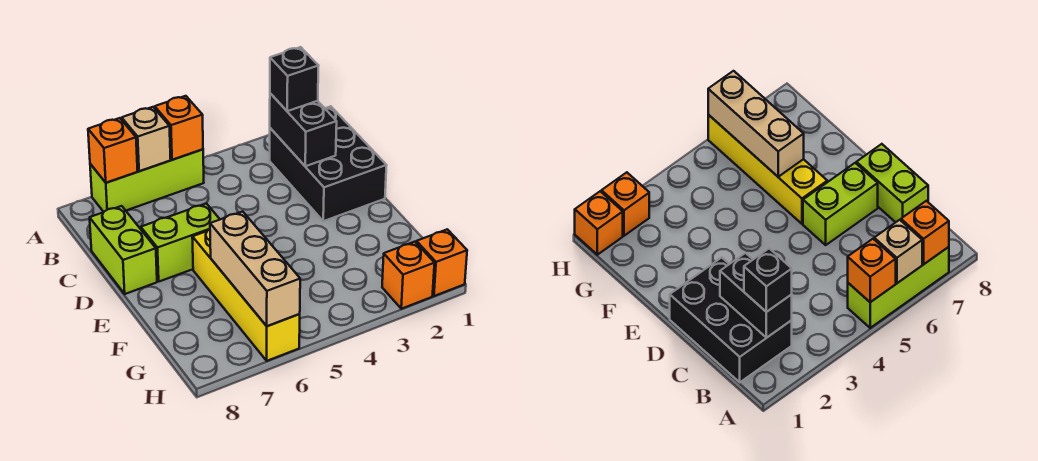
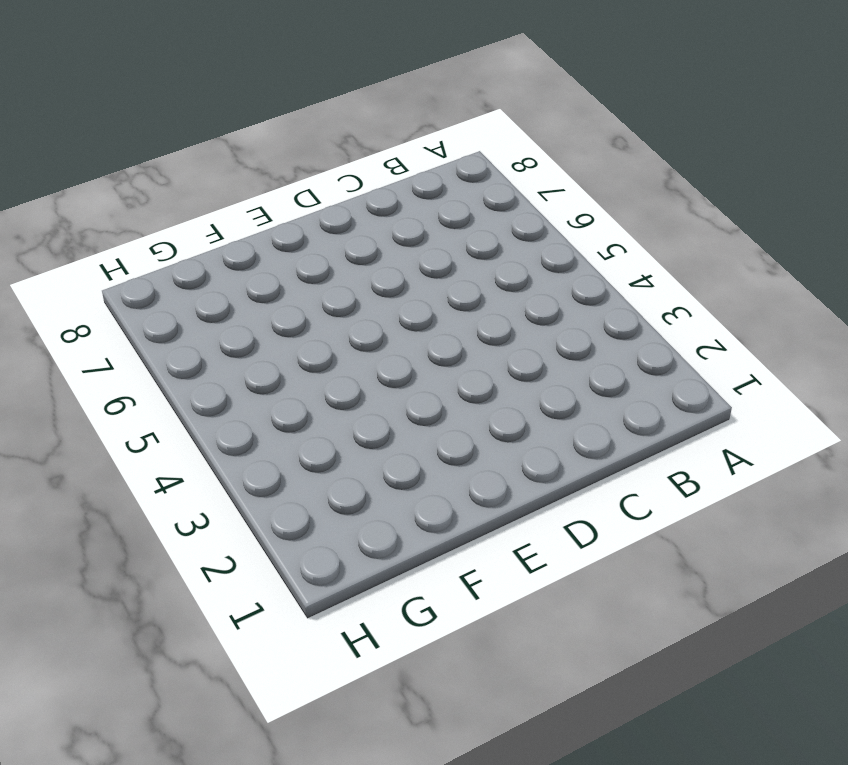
none -> lime brick A5:A7 level 1
none -> black brick B1:D2 level 1
none -> lime brick C8:D8 level 1

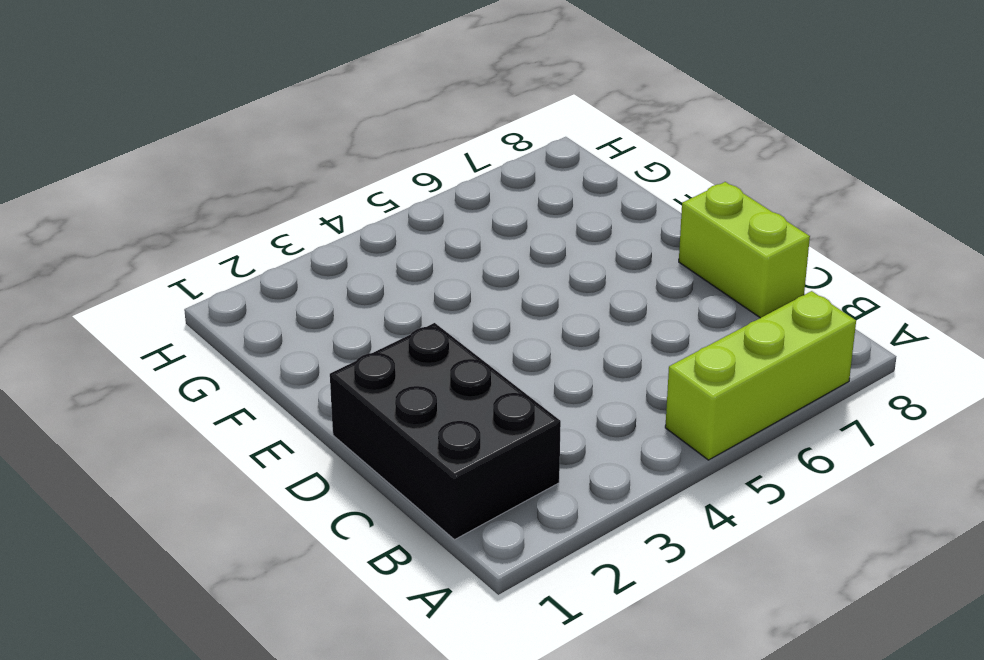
none -> lime brick D6:D7 level 1
none -> yellow brick E6:H6 level 1
none -> orange brick H1 level 1

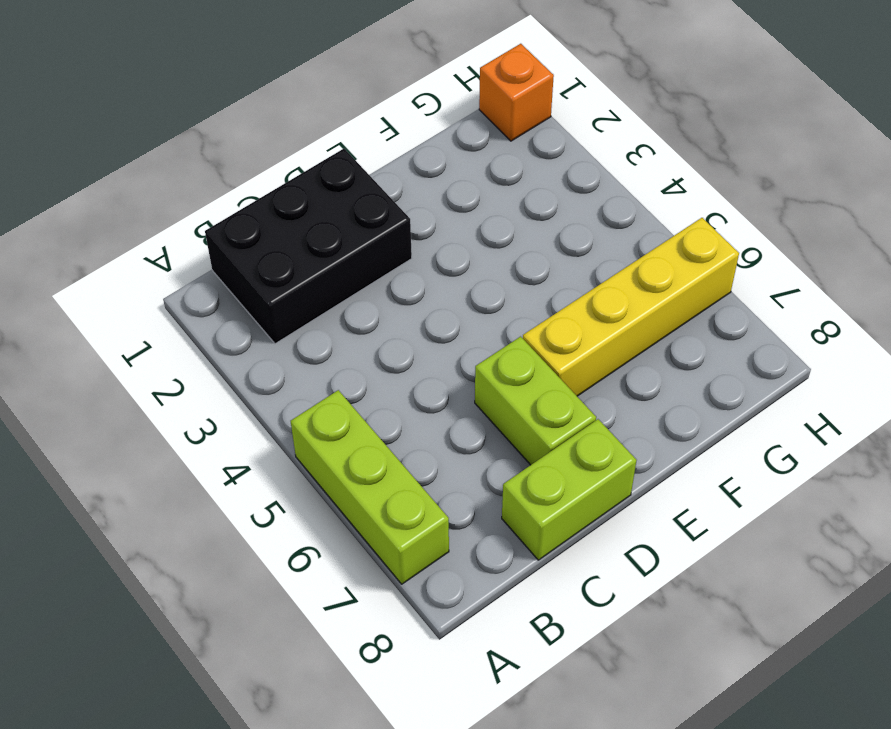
none -> orange brick H2 level 1
none -> orange brick A5 level 2
none -> tan brick A6 level 2

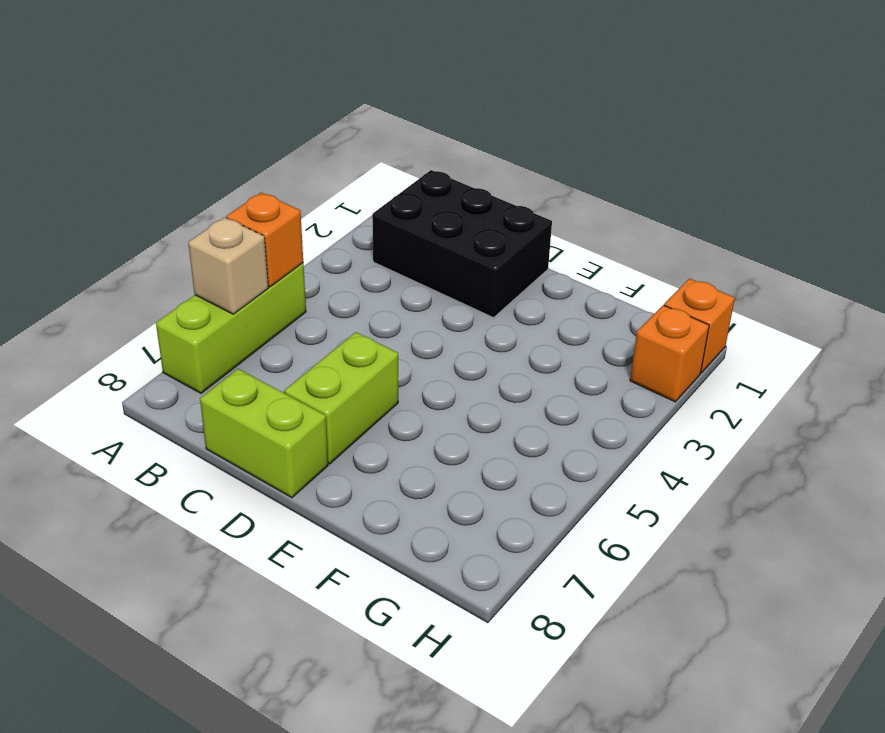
none -> yellow brick E6:H6 level 1
none -> orange brick A7 level 2
none -> black brick B2:C2 level 2

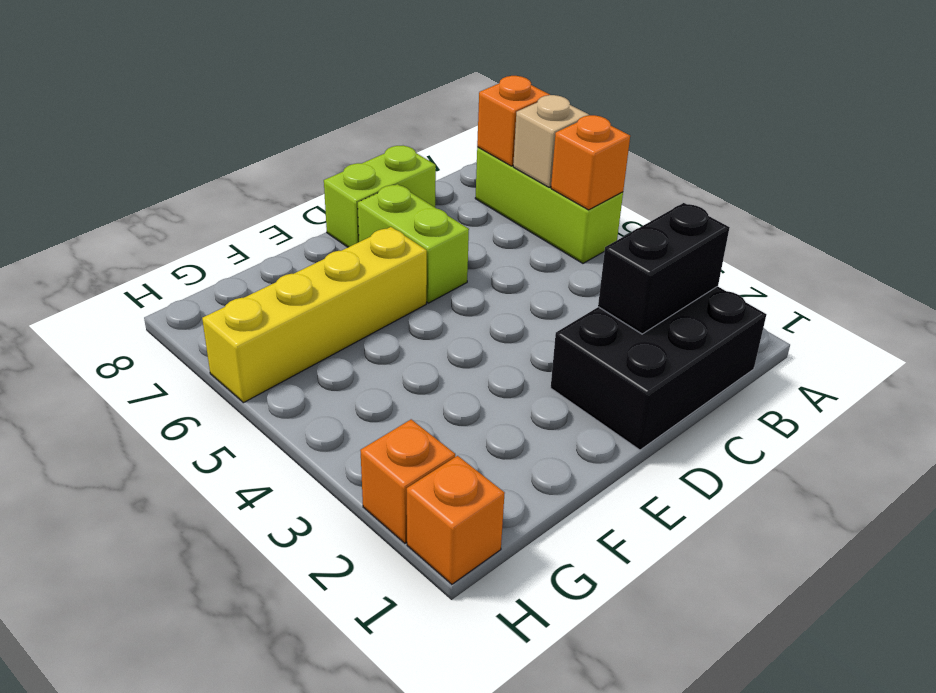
none -> tan brick F6:H6 level 2
none -> black brick B2 level 3

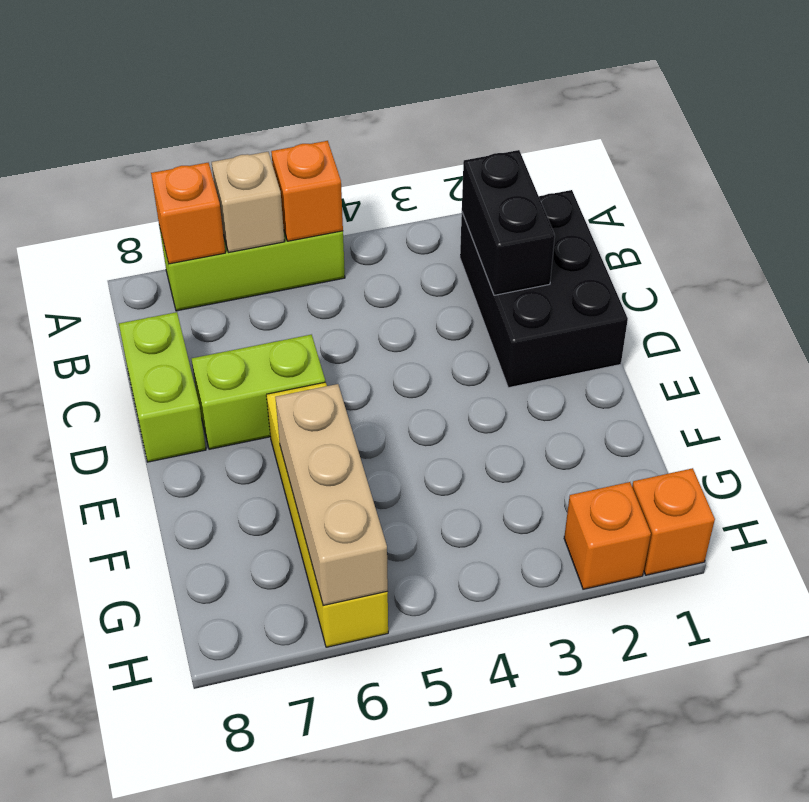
none -> black brick B2 level 3

